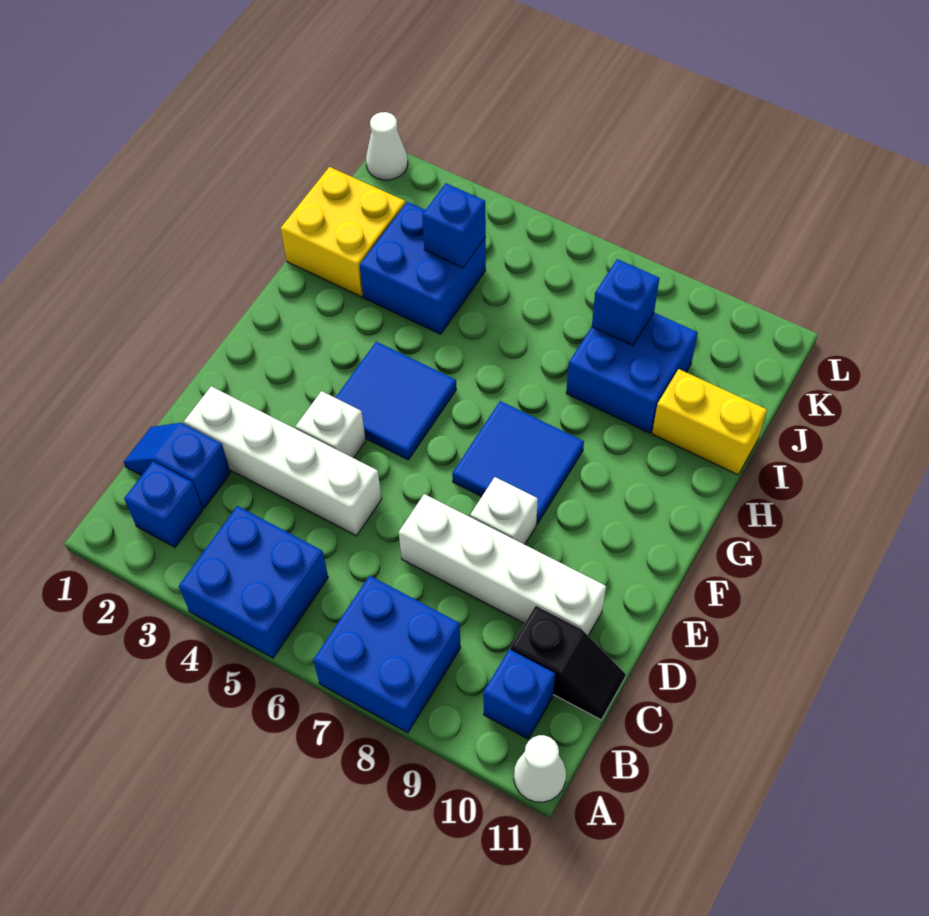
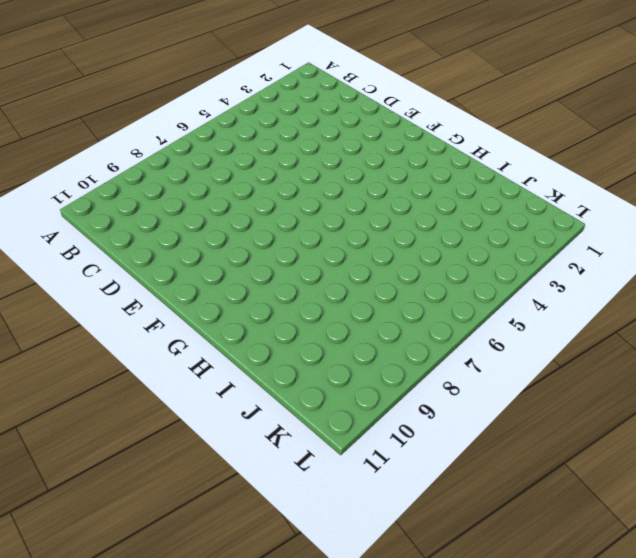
none -> blue brick A4:B5 level 1
none -> blue brick A7:B8 level 1
none -> white cone A11 level 1

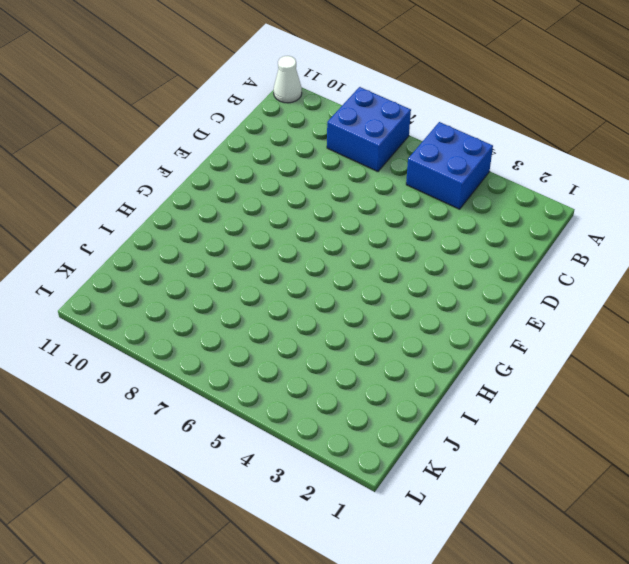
none -> blue brick B2 level 1
none -> blue brick B10 level 1
none -> blue slope C1:C2 level 1 top 2

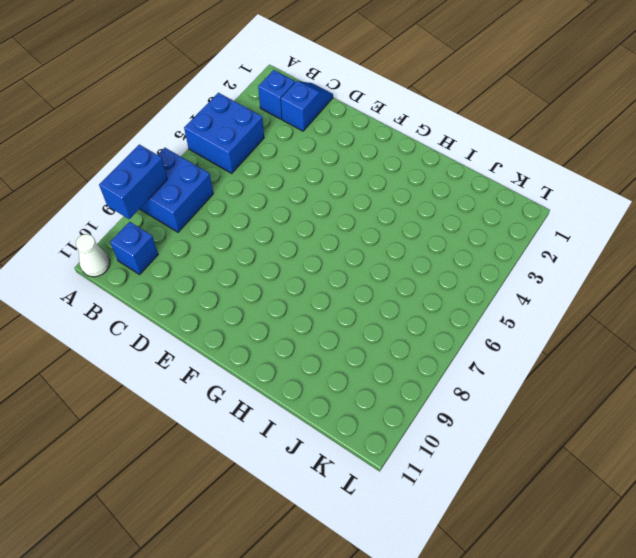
blue brick A8:A9 level 2 -> none
none -> black slope C10:C11 level 1 top 10
none -> white brick D2:D5 level 1
none -> white brick D7:D10 level 1

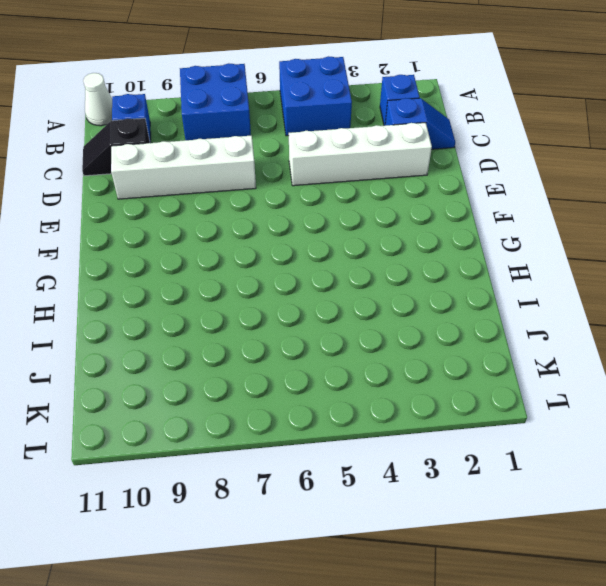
none -> white brick E4 level 1
none -> white brick E8 level 1
none -> blue tile F4:G5 level 1

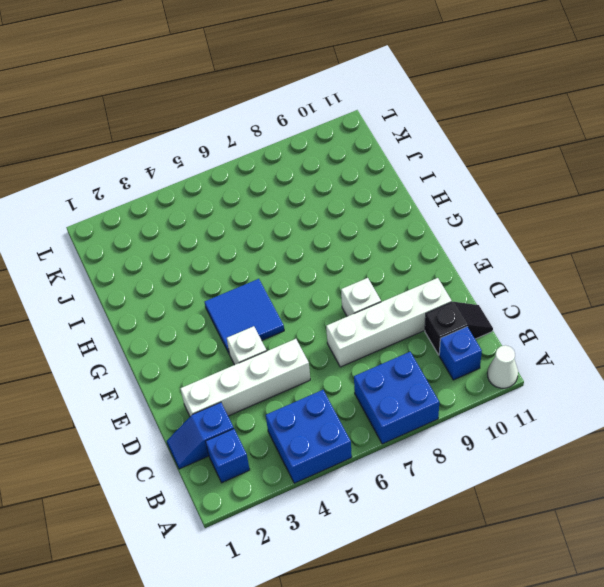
none -> blue tile F7:G8 level 1
none -> yellow brick I1:J2 level 1
none -> blue brick I3:J4 level 1

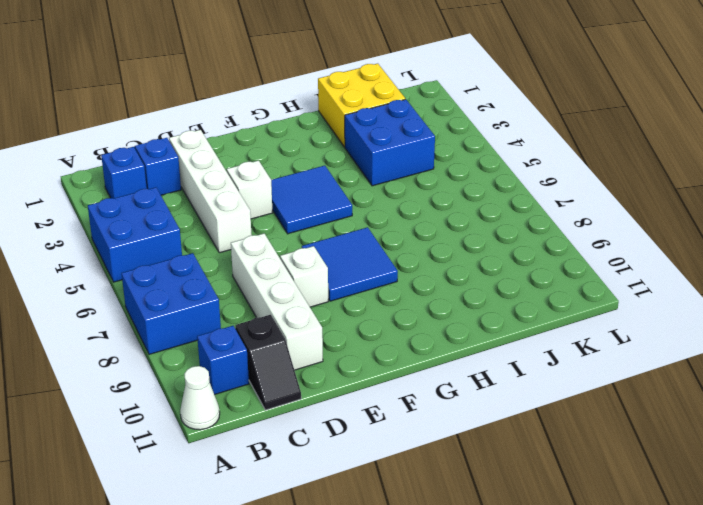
none -> blue brick I8:J9 level 1
none -> yellow brick I10:I11 level 1
none -> white cone L1 level 1

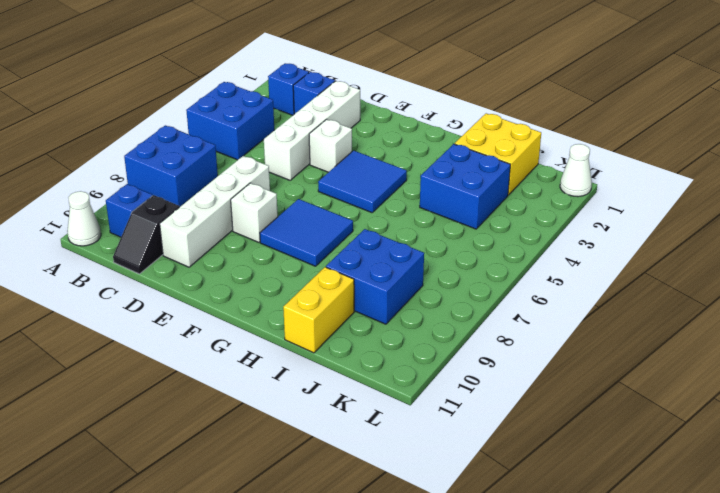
none -> blue brick J4 level 2
none -> blue brick J8 level 2

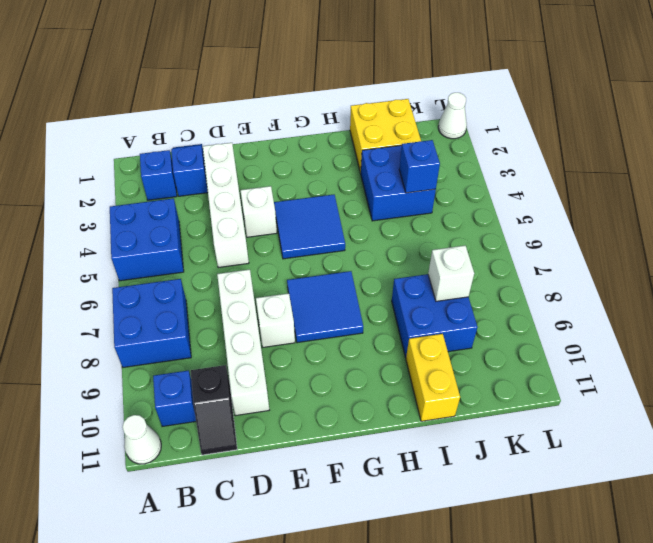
white brick J8 level 2 -> blue brick J8 level 2

